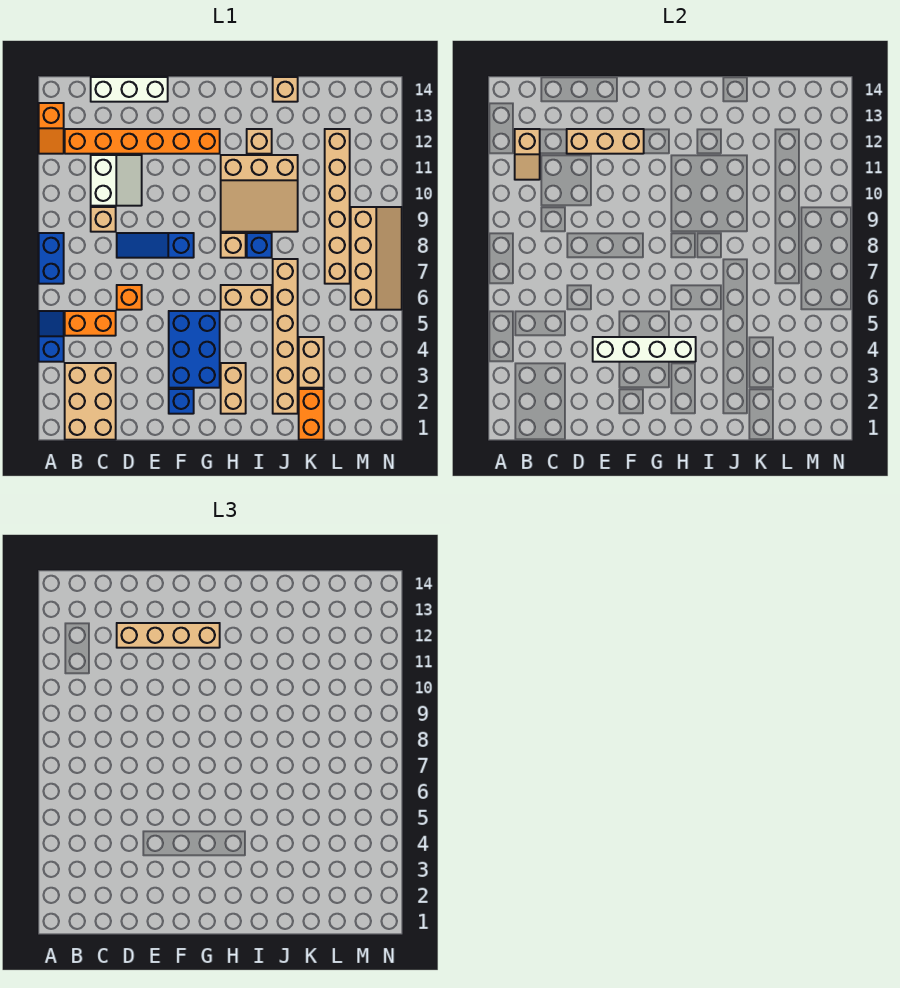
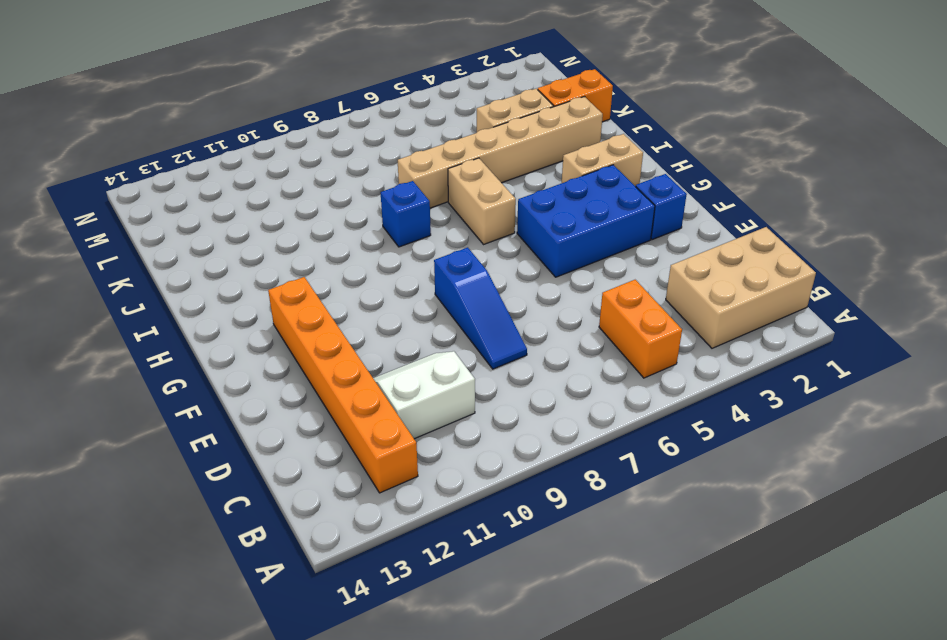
none -> blue slope A4:A5 level 1 top 4
none -> blue brick A7:A8 level 1
none -> orange slope A12:A13 level 1 top 13

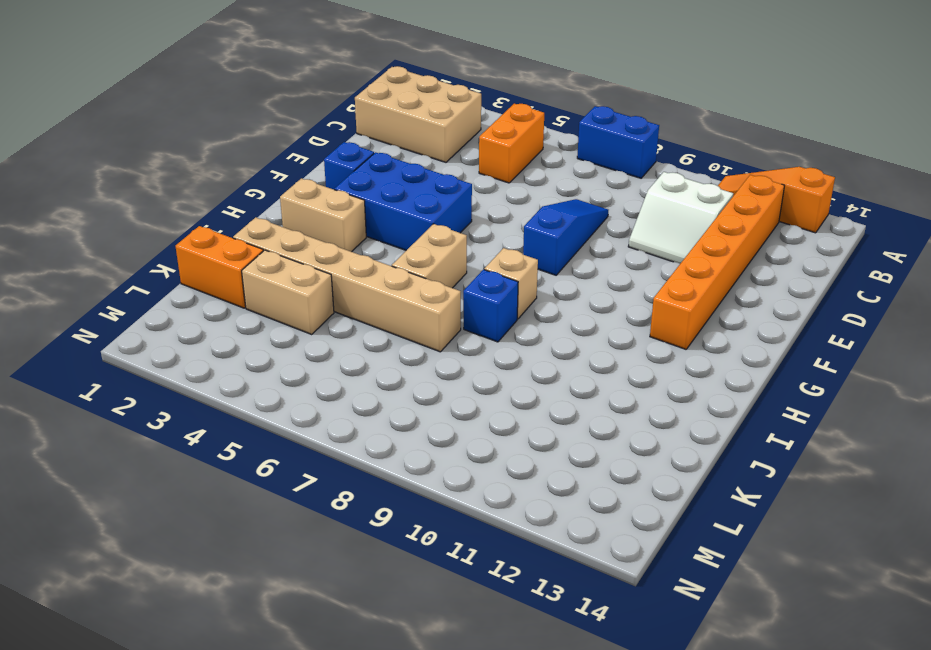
orange slope A11:A13 level 1 top 13 -> orange slope A12:A13 level 1 top 13
none -> blue slope A4:A5 level 1 top 4
none -> tan brick C9 level 1
none -> white brick C14:E14 level 1

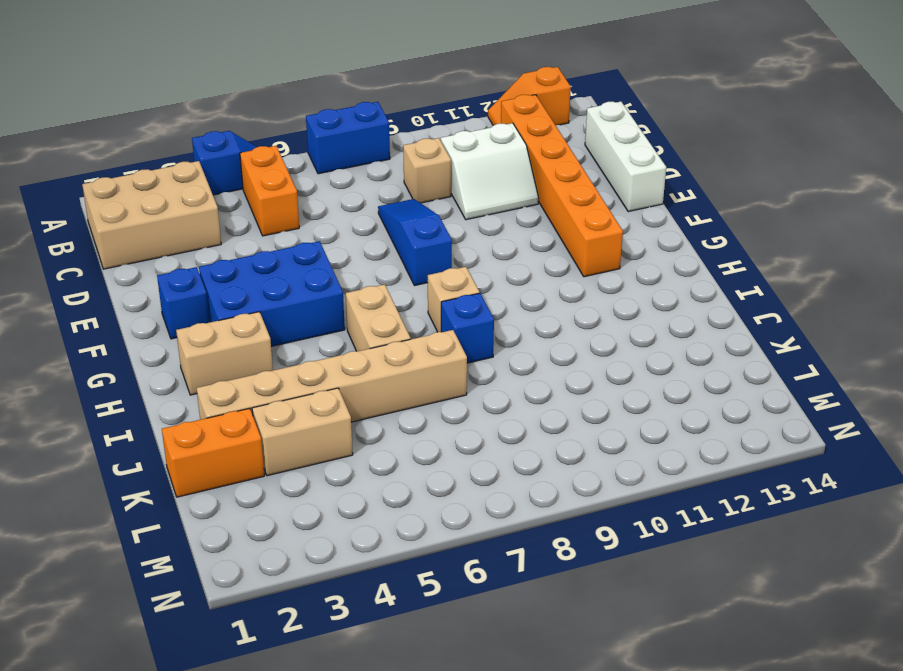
none -> orange brick D6 level 1
none -> tan slope H9:J11 level 1 top 11
none -> tan brick I12 level 1

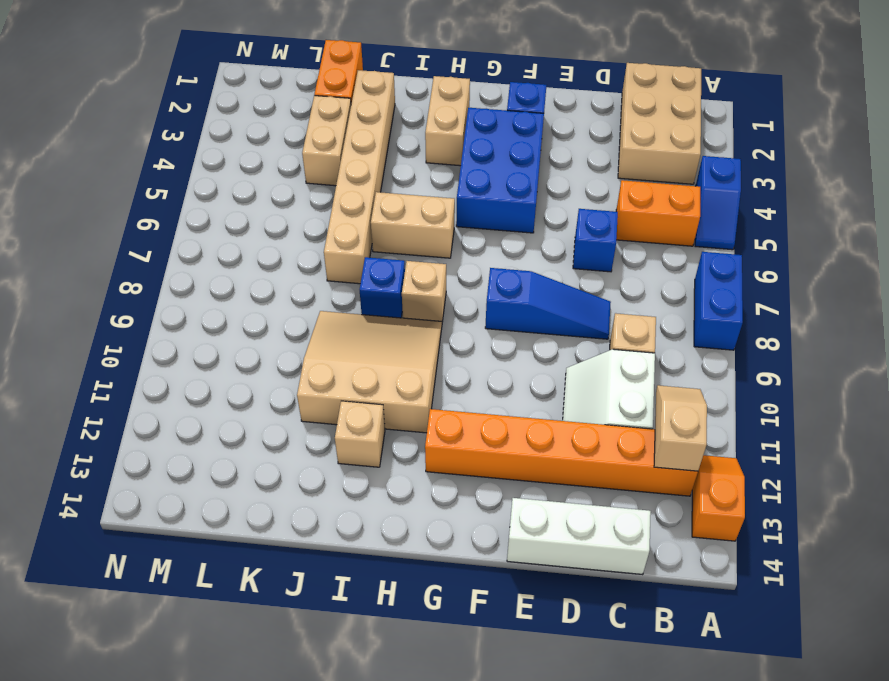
blue brick D6 level 1 -> orange brick D6 level 1
none -> tan brick J14 level 1
none -> tan brick L7:L12 level 1
none -> tan slope M6:N9 level 1 top M

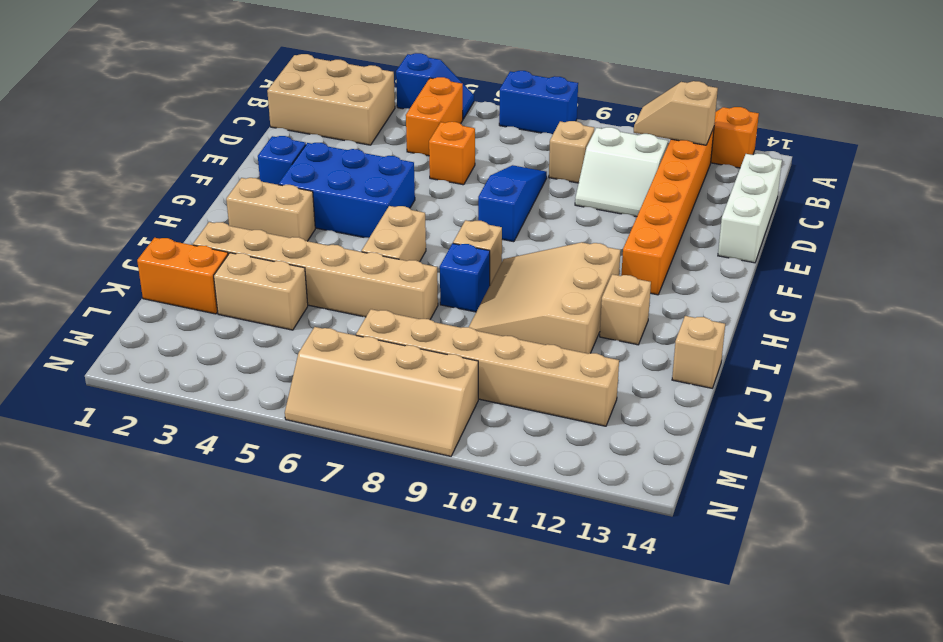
none -> tan brick D12:F12 level 2
none -> white brick E4:H4 level 2
none -> tan brick D12:G12 level 3

